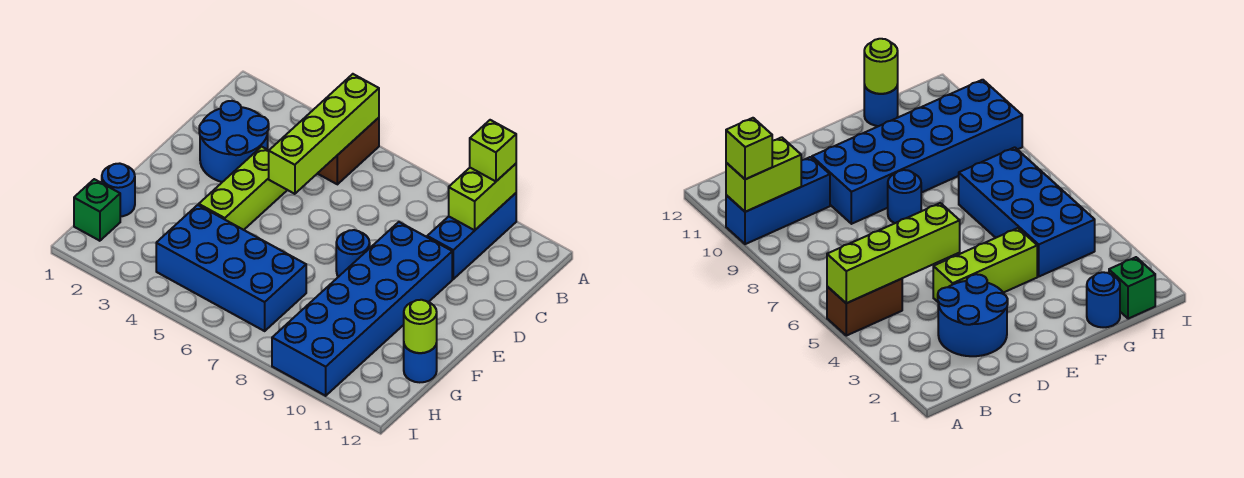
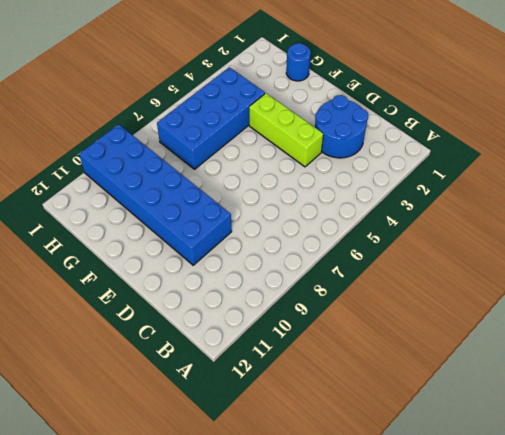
none -> brown brick A5:B5 level 1
none -> blue brick A10:C10 level 1
none -> blue round brick E8 level 1

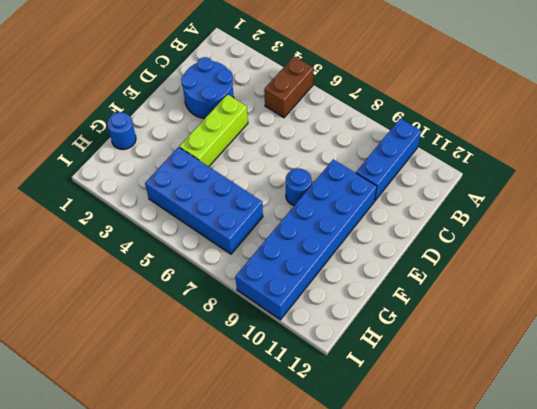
none -> blue round brick G12 level 1
none -> green brick H1 level 1
none -> lime brick A5:D5 level 2

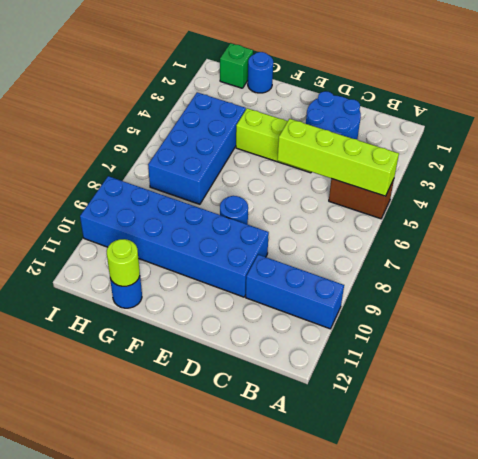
none -> lime brick A10:B10 level 2
none -> lime brick A10 level 3

